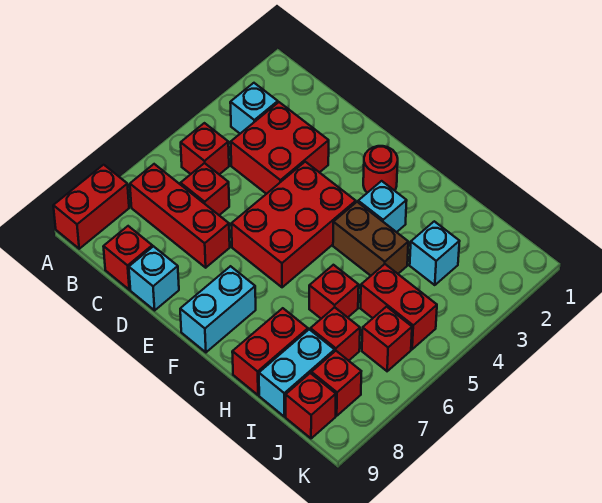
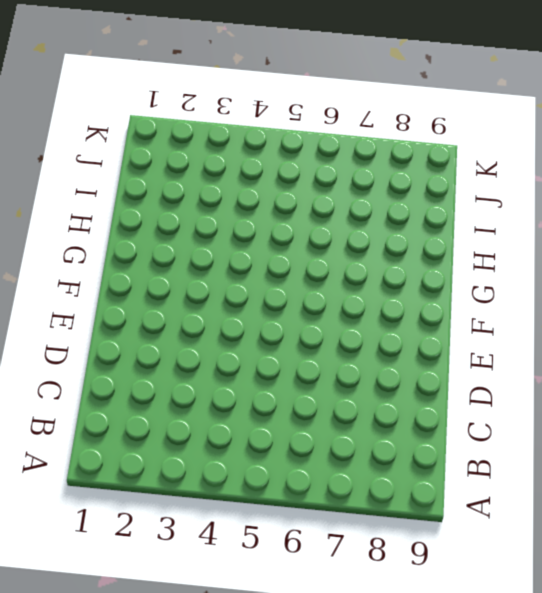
none -> red brick A8:A9 level 1
none -> cyan brick B3 level 1
none -> red brick B5 level 1

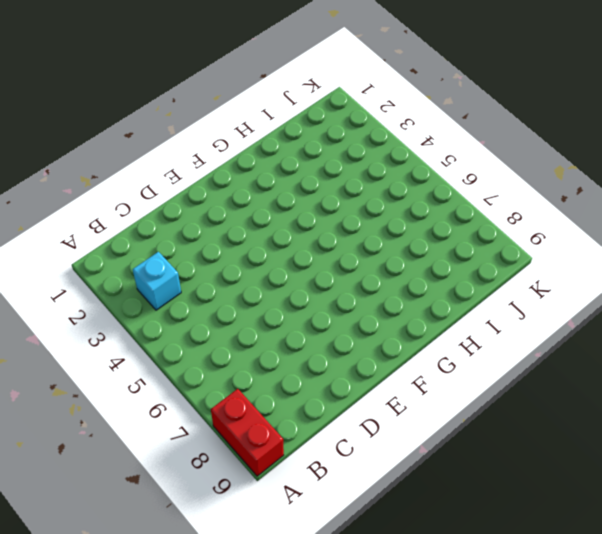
none -> red brick B5 level 1
none -> red brick B7:D7 level 1
none -> red brick C3:D4 level 1

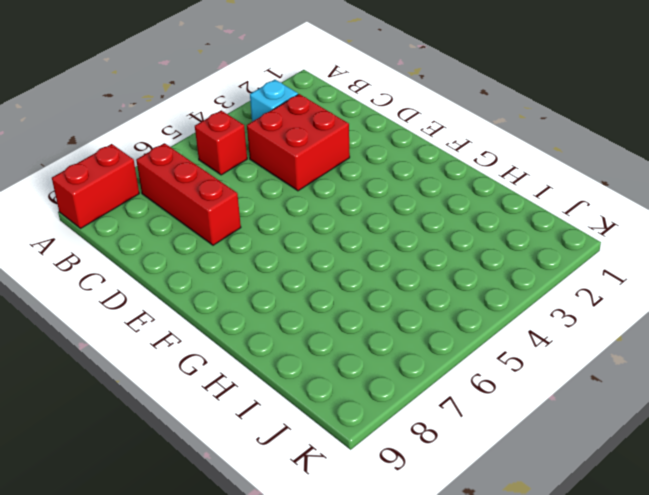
none -> red brick C6 level 1
none -> red brick C9 level 1
none -> cyan brick D9 level 1

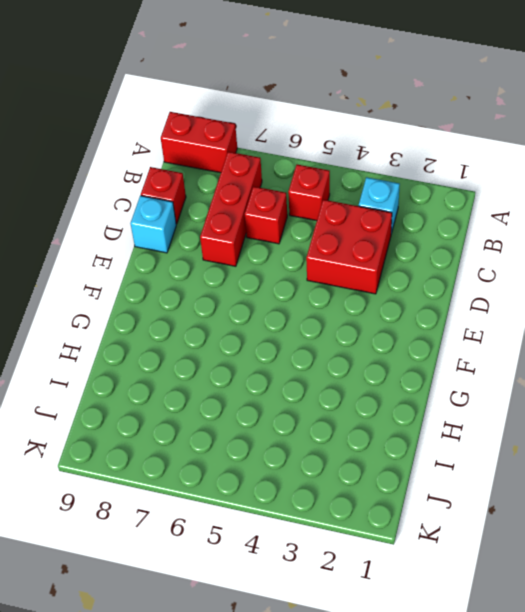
none -> red brick E4:F6 level 1
none -> red round brick F2 level 1
none -> cyan brick F8:F9 level 1

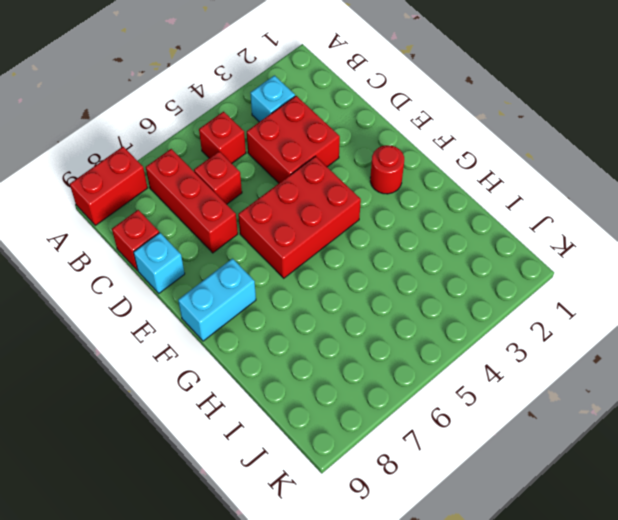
none -> cyan brick G3 level 1
none -> brown brick G4:H4 level 1
none -> red brick H6 level 1

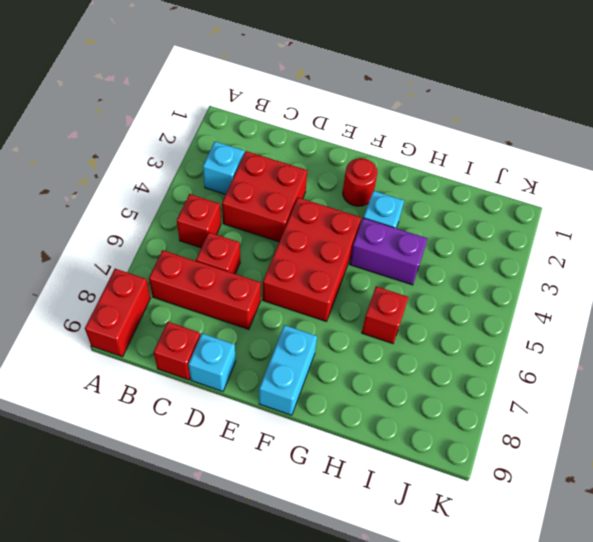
purple brick G4:H4 level 1 -> brown brick G4:H4 level 1
none -> red brick H8:H9 level 1
none -> cyan brick I3 level 1
none -> red brick I5:J5 level 1

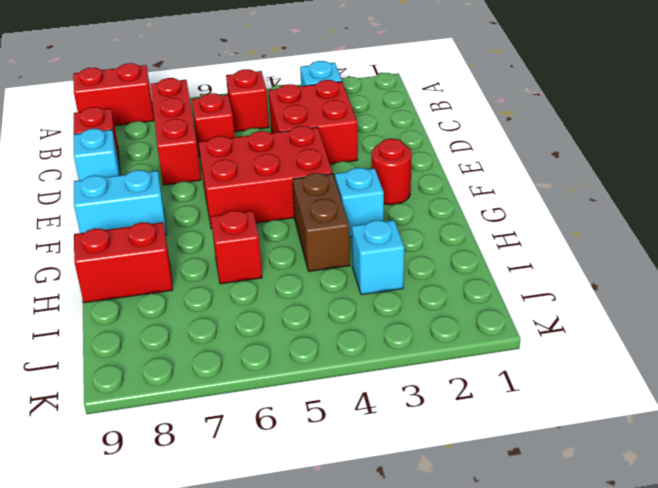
none -> red brick I5:J5 level 1
none -> red brick I7 level 1
none -> cyan brick I8:I9 level 1

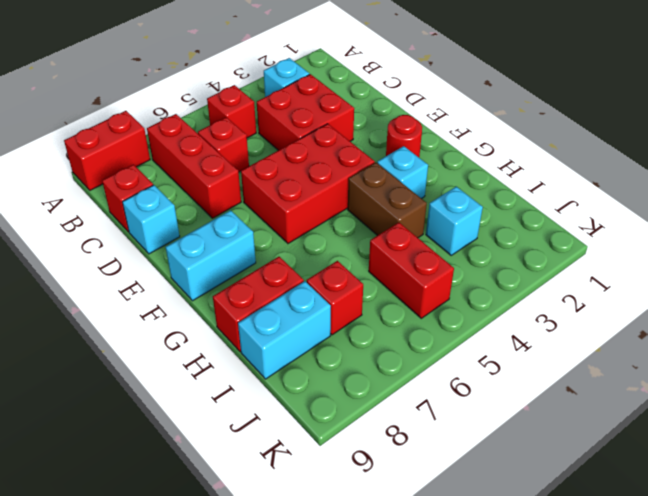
none -> red brick H6 level 1
none -> red brick J6 level 1
none -> red brick J8 level 1

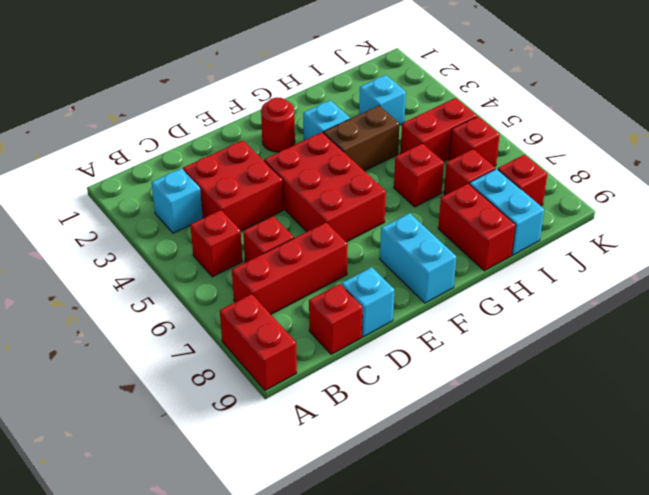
none -> red brick J9 level 1

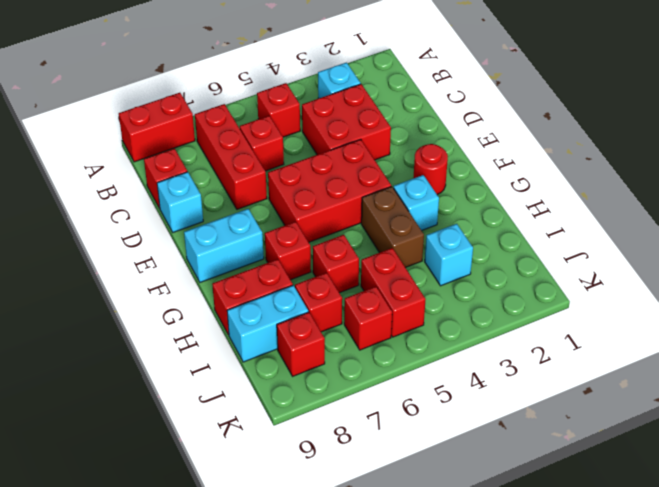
red brick G7 level 1 -> red brick J9 level 1

